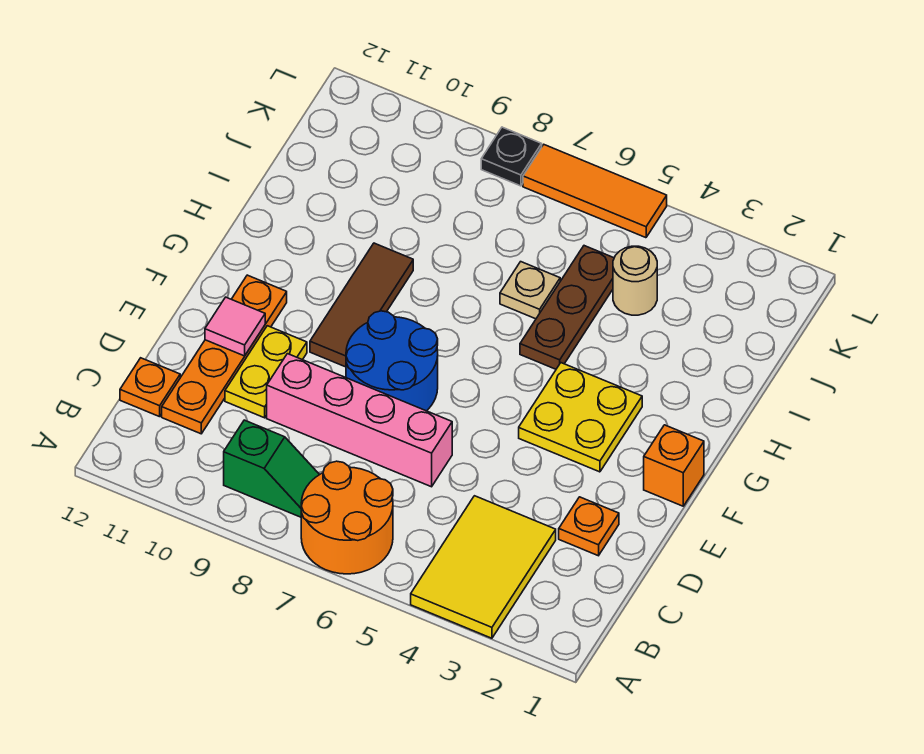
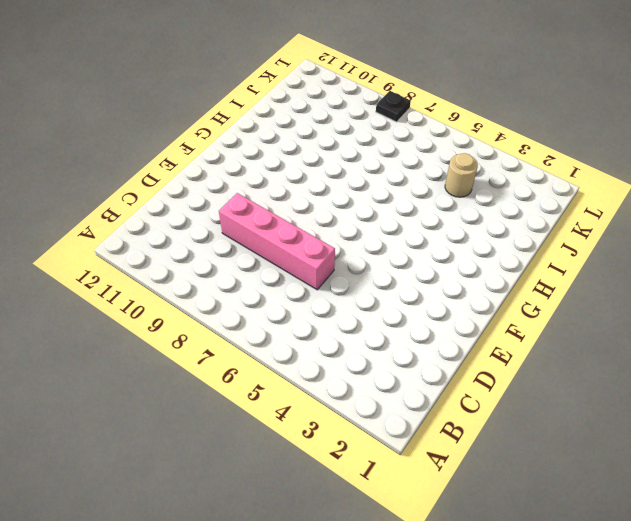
none -> yellow tile A3:C4 level 1
none -> orange round brick A6:B7 level 1
none -> green slope B8:B9 level 1 top 9

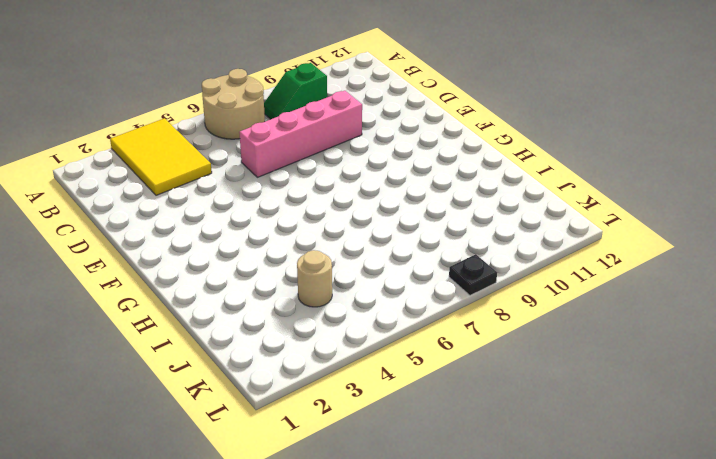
tan round brick A6:B7 level 1 -> orange round brick A6:B7 level 1
none -> orange plate C11:F11 level 1
none -> orange plate C12 level 1
none -> orange plate D2 level 1

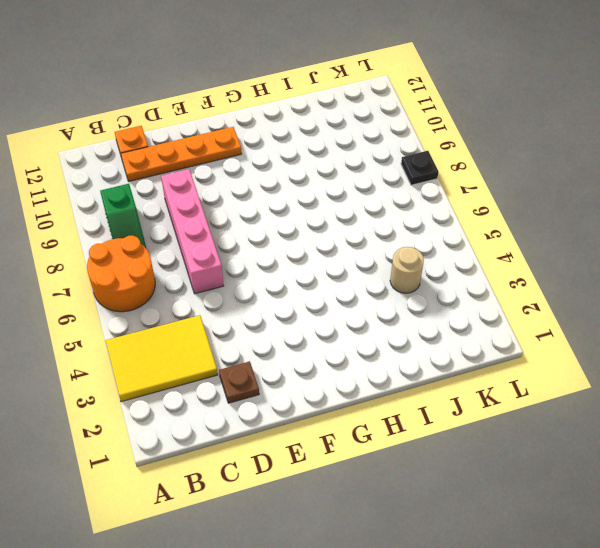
brown plate D2 level 1 -> orange plate D2 level 1
none -> yellow plate D10:E10 level 1
none -> blue round brick E7:F8 level 1
none -> orange brick F1 level 1

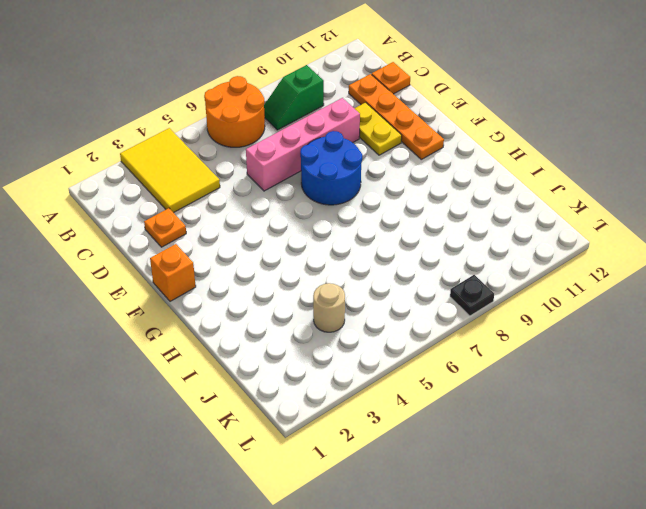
none -> yellow plate F3:G4 level 1
none -> brown tile F9:H9 level 1
none -> brown plate H5:J5 level 1

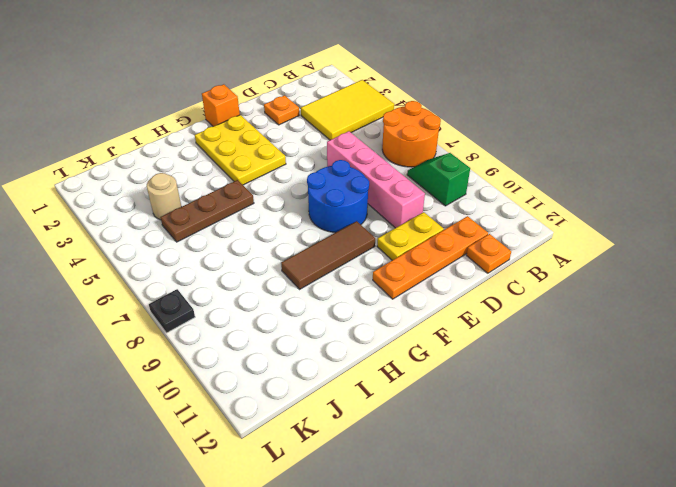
yellow plate F2:G4 level 1 -> yellow plate F3:G4 level 1
none -> tan plate I6 level 1
none -> orange tile L5:L7 level 1
none -> pink tile E11 level 2

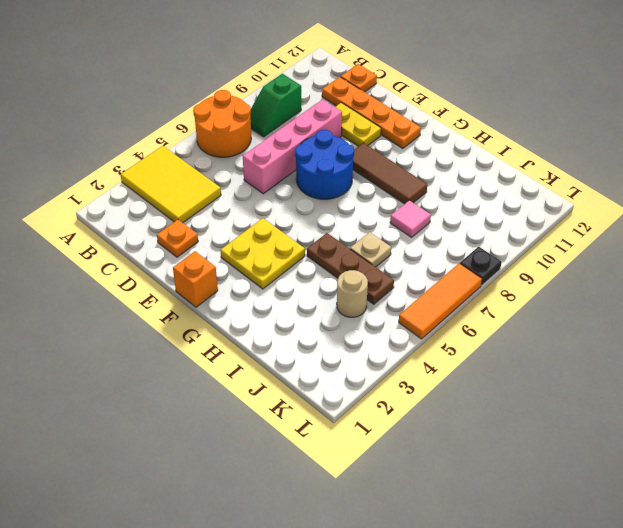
pink tile I8 level 1 -> pink tile E11 level 2

